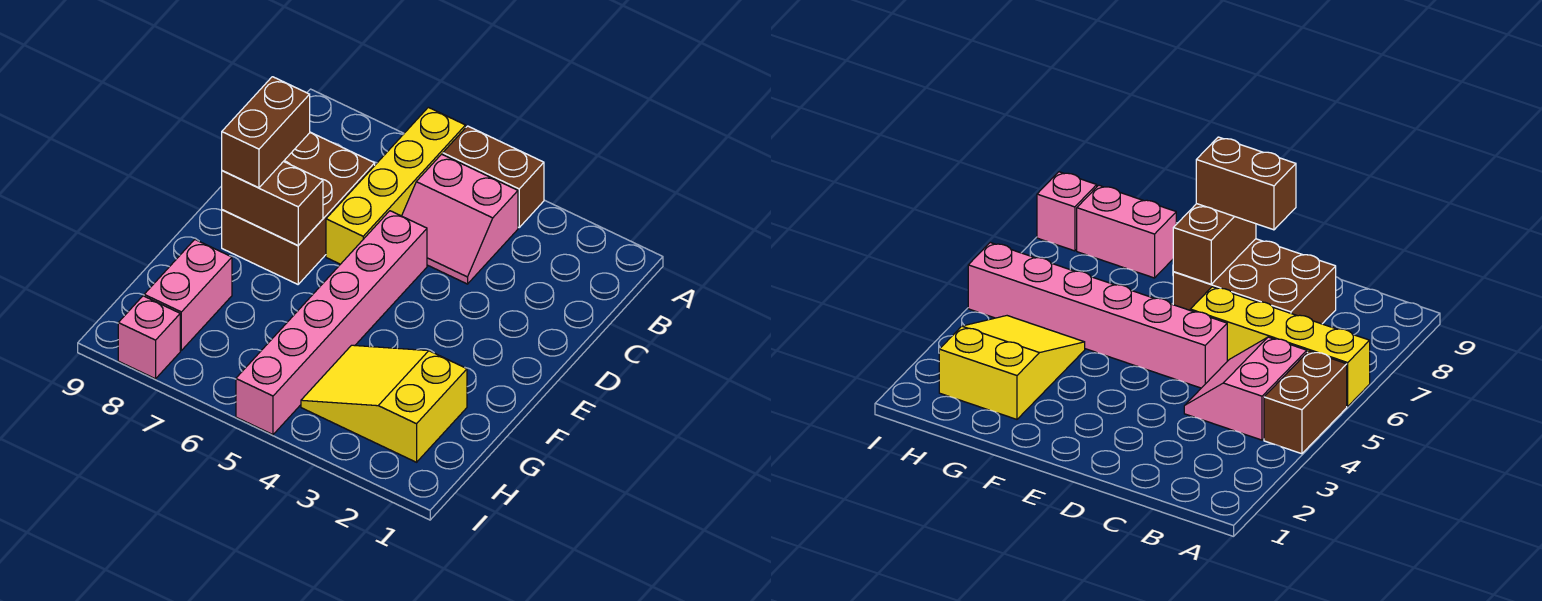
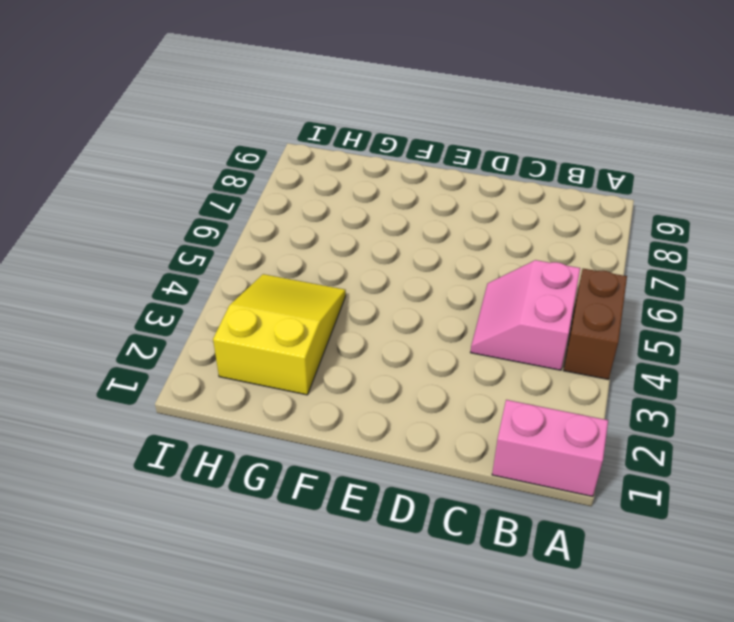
pink brick A1:B1 level 1 -> pink brick G8:H8 level 1
none -> yellow brick A6:D6 level 1
none -> brown brick C7:E8 level 1

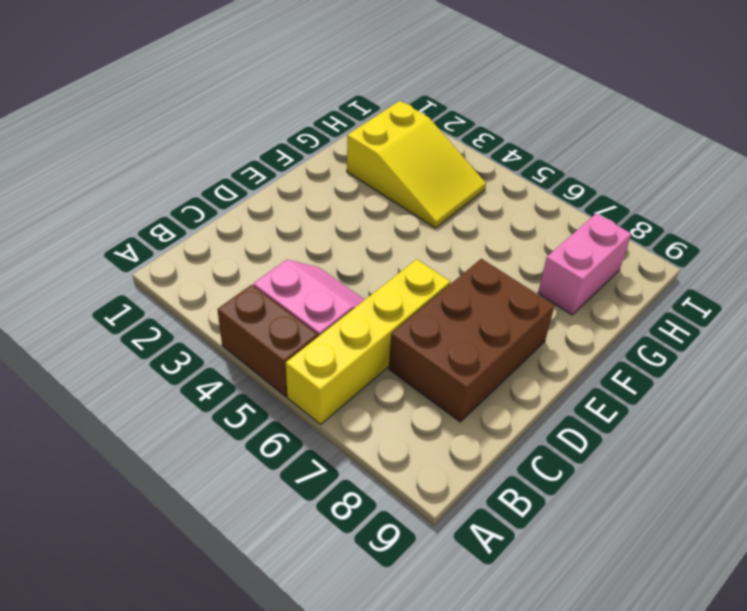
none -> pink brick D5:I5 level 1
none -> pink brick I8 level 1

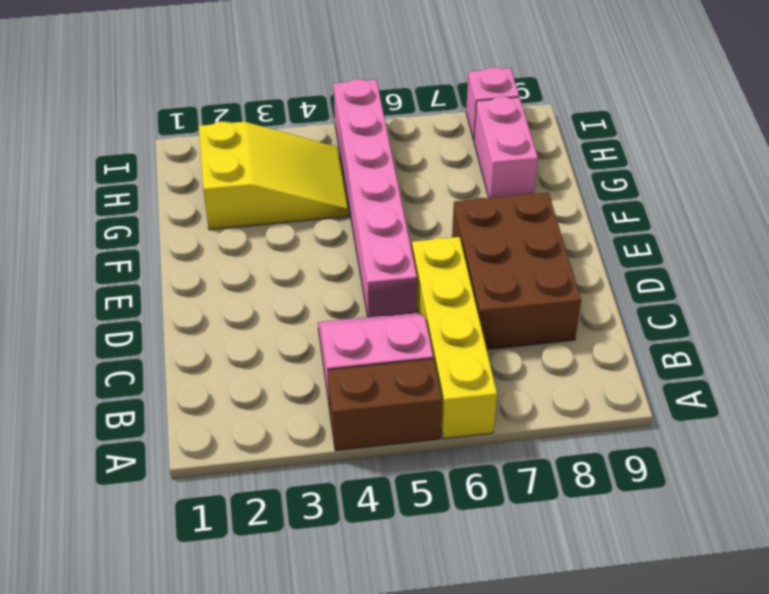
none -> brown brick E7:E8 level 2
none -> brown brick D8:E8 level 3

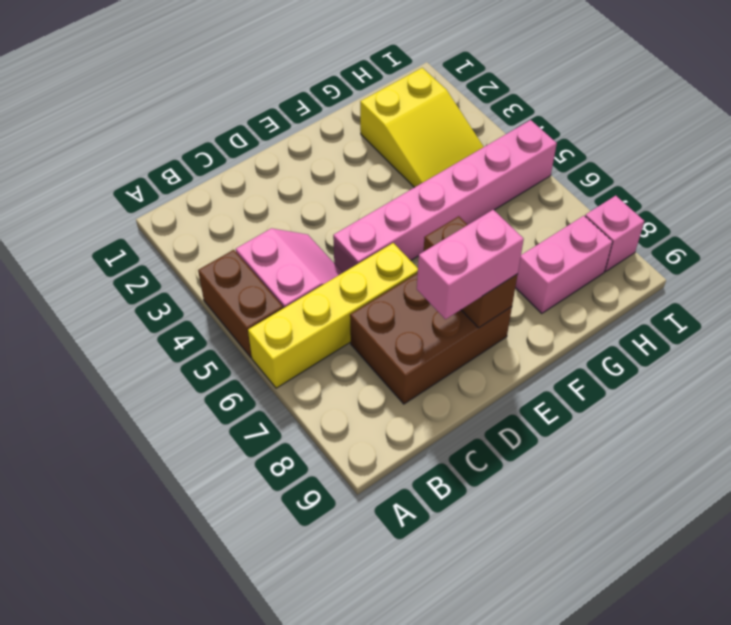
pink brick D8:E8 level 3 -> brown brick D8:E8 level 3

